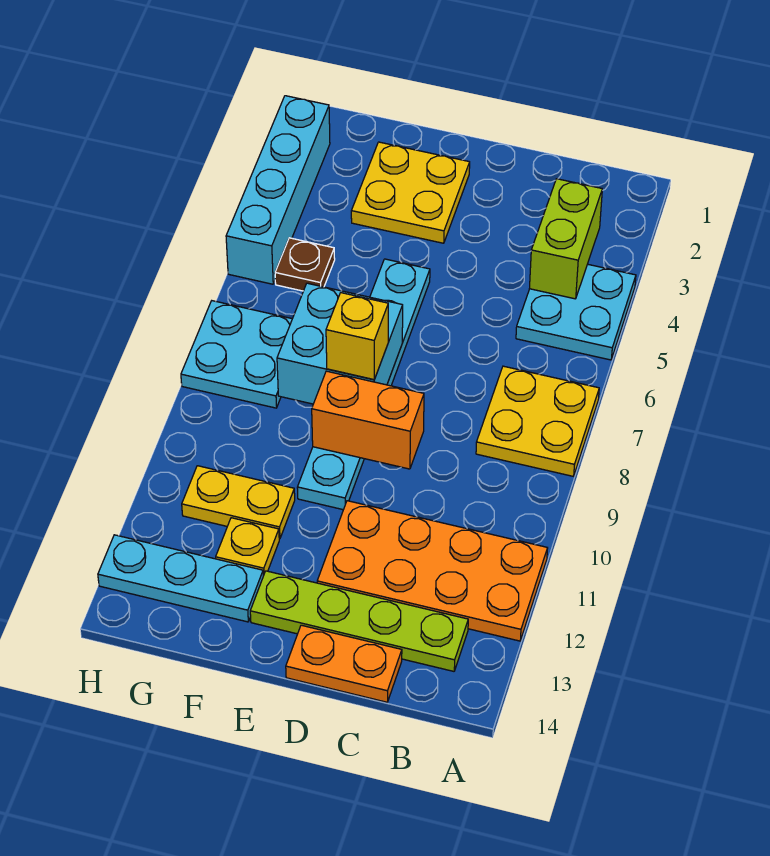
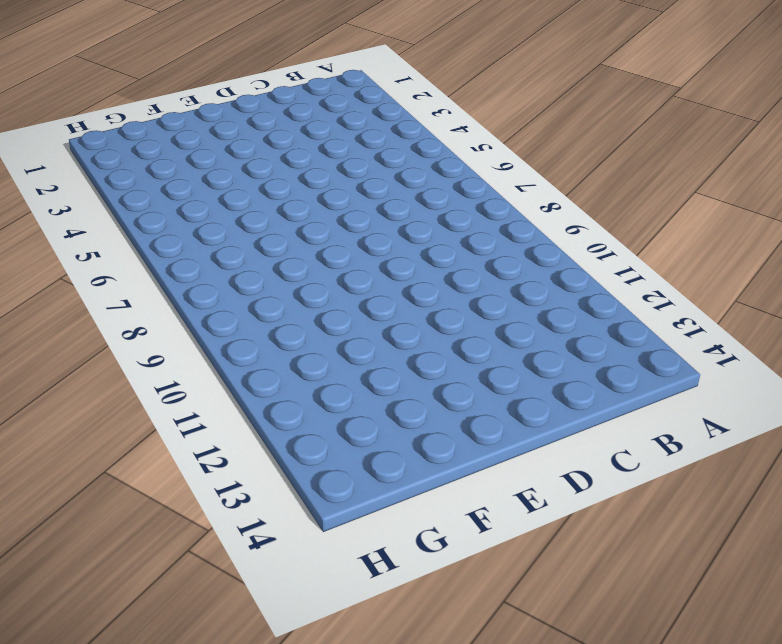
none -> cyan plate A4:B5 level 1
none -> yellow plate A7:B8 level 1
none -> orange plate A11:D12 level 1

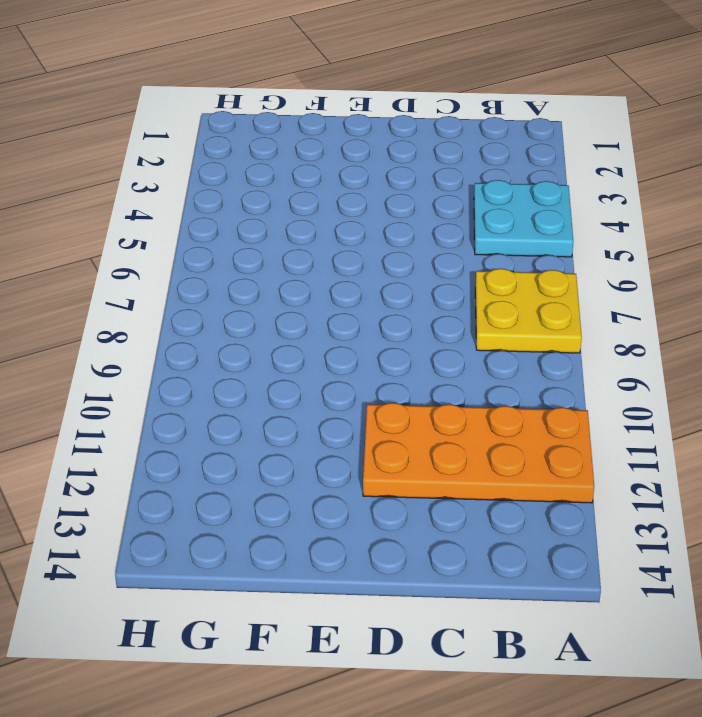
none -> lime plate B13:E13 level 1
none -> orange plate C14:D14 level 1
none -> yellow plate E2:F3 level 1

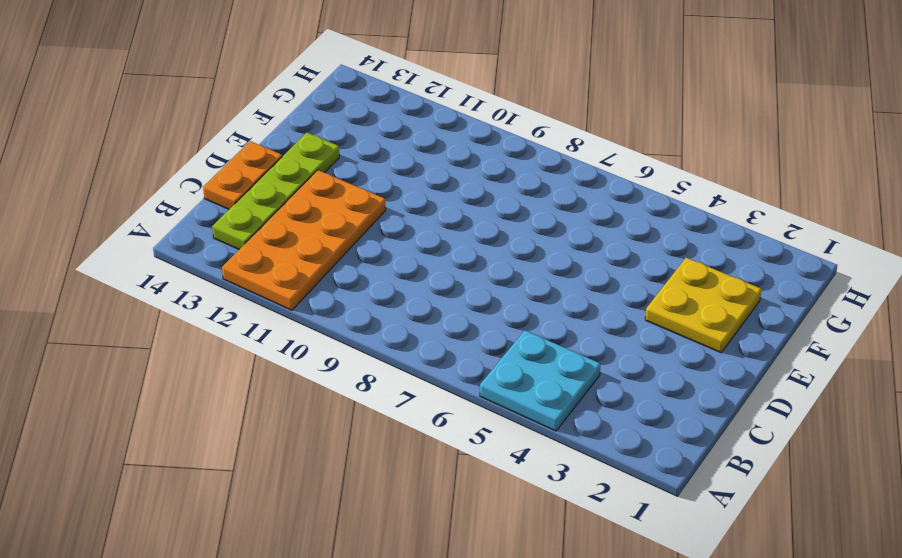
none -> yellow plate A7:B8 level 1
none -> cyan plate E5:E10 level 1
none -> yellow plate F11:G11 level 1

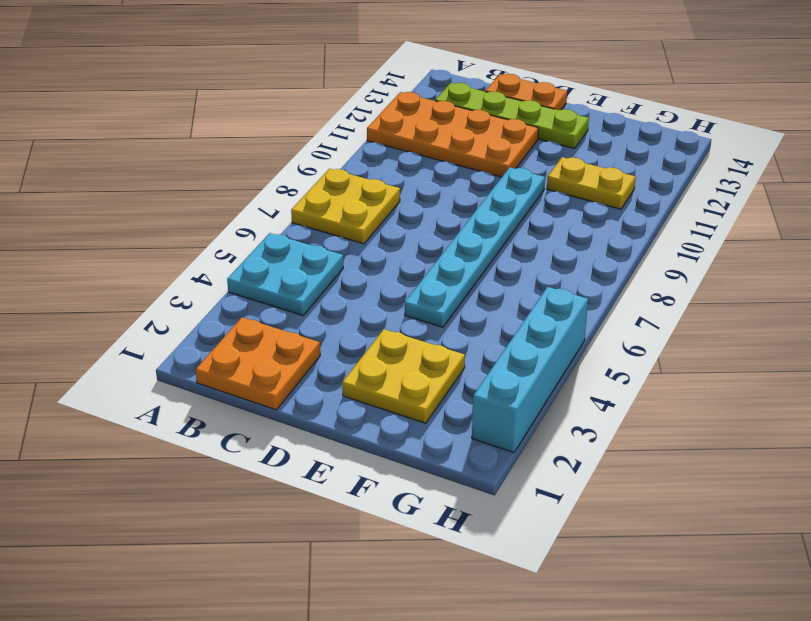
orange plate B1:C2 level 1 -> none
none -> yellow plate F12 level 1
none -> cyan plate F13:H13 level 1
none -> brown plate G5 level 1

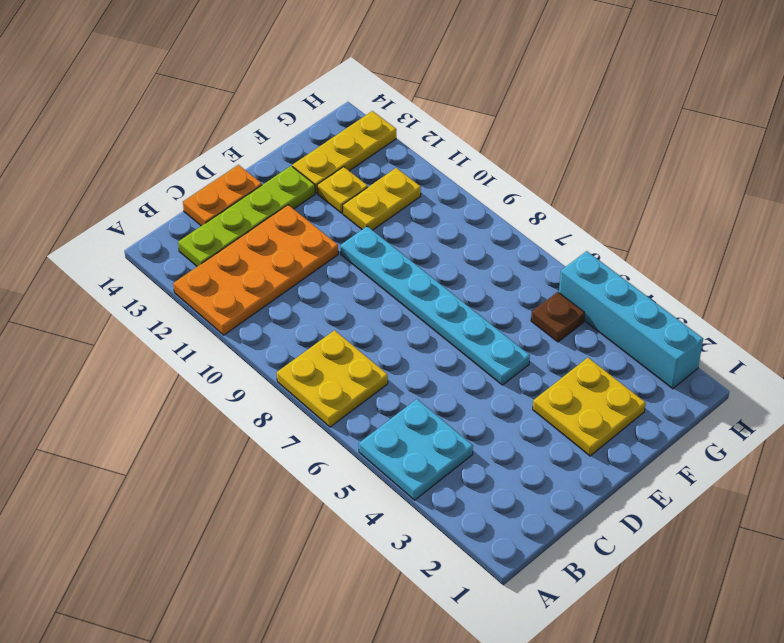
yellow plate F13:H13 level 1 -> cyan plate F13:H13 level 1
none -> cyan plate G7:H8 level 1
none -> lime brick B3:B4 level 2
none -> orange brick D9:E9 level 2

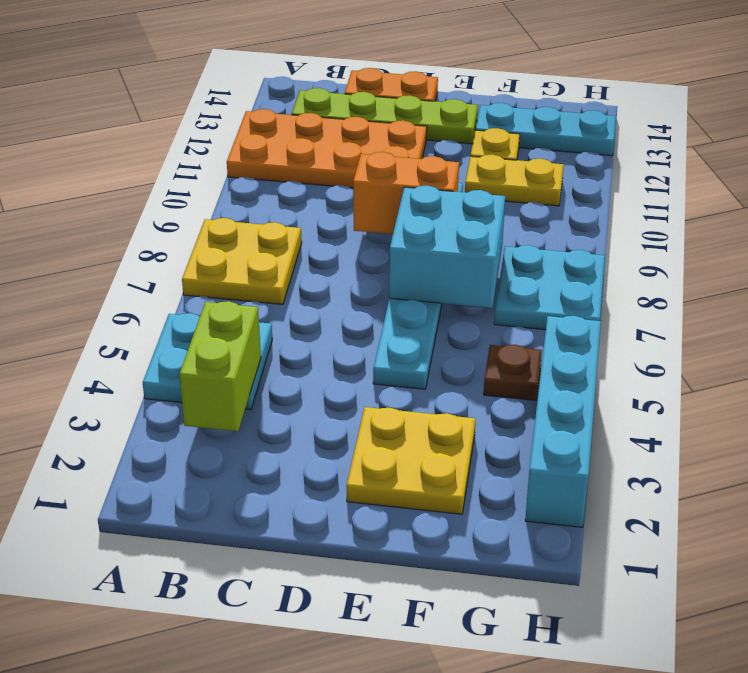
none -> yellow brick E8 level 3

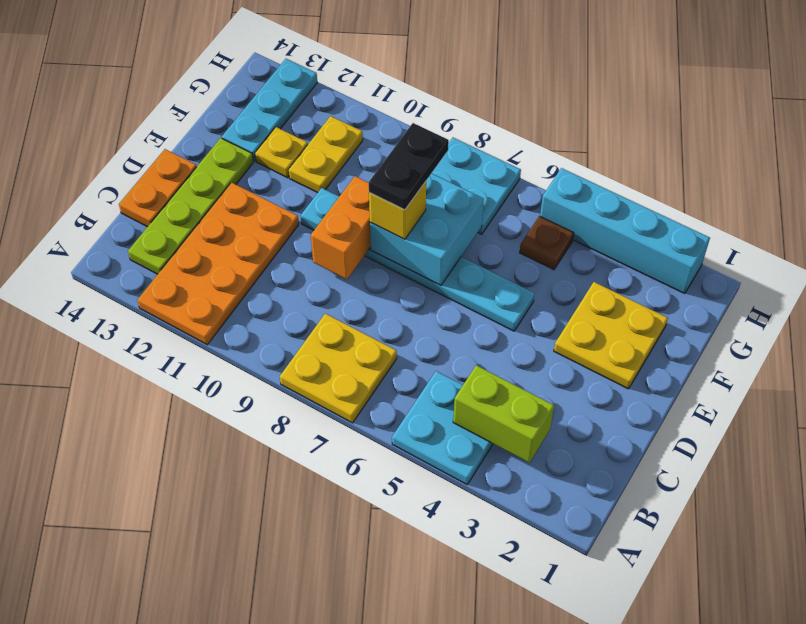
black plate E8:F8 level 4 -> none

